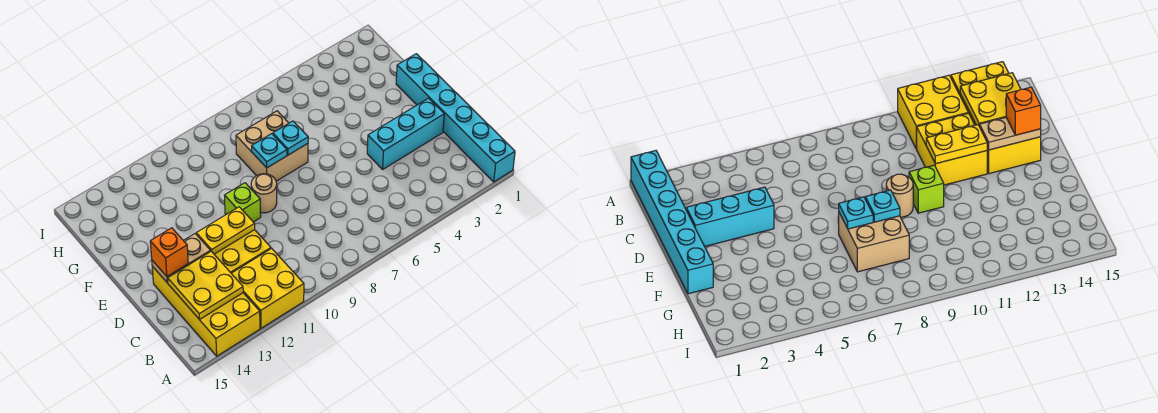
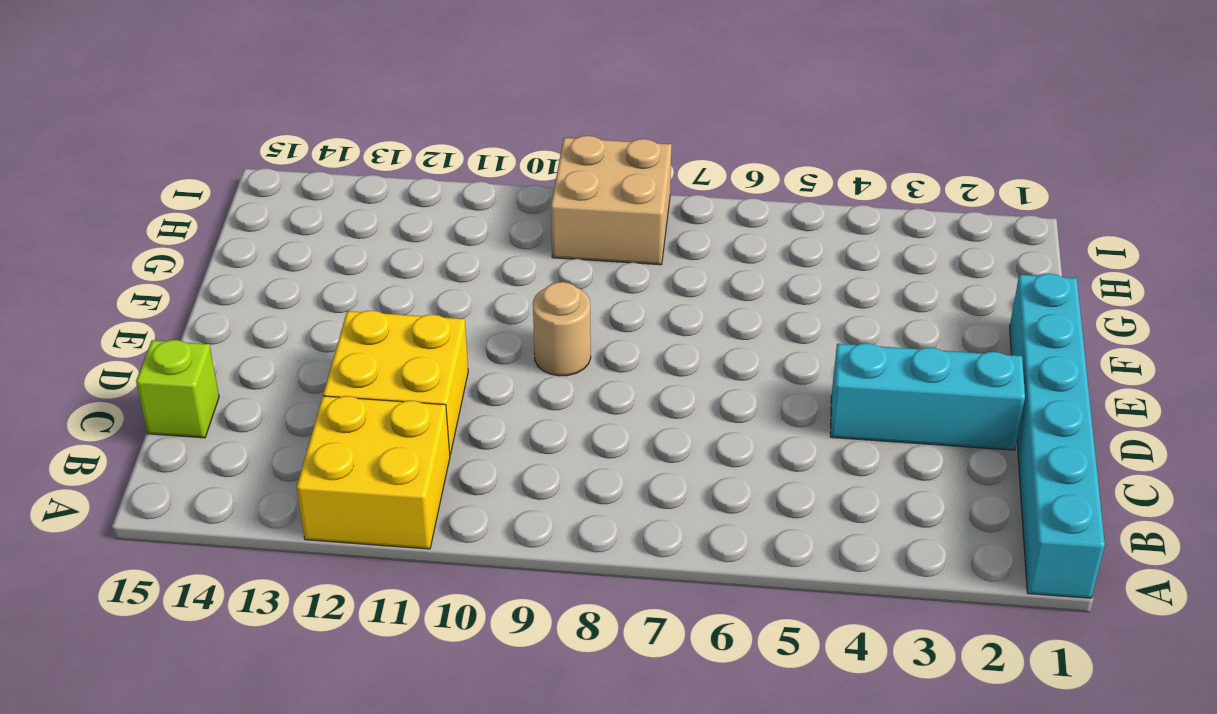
lime brick C15 level 1 -> lime brick E10 level 1
tan brick H8:I9 level 1 -> tan brick F7:G8 level 1
none -> yellow brick A13:D14 level 1
none -> yellow plate B13:C14 level 2
none -> yellow plate D11:D12 level 2

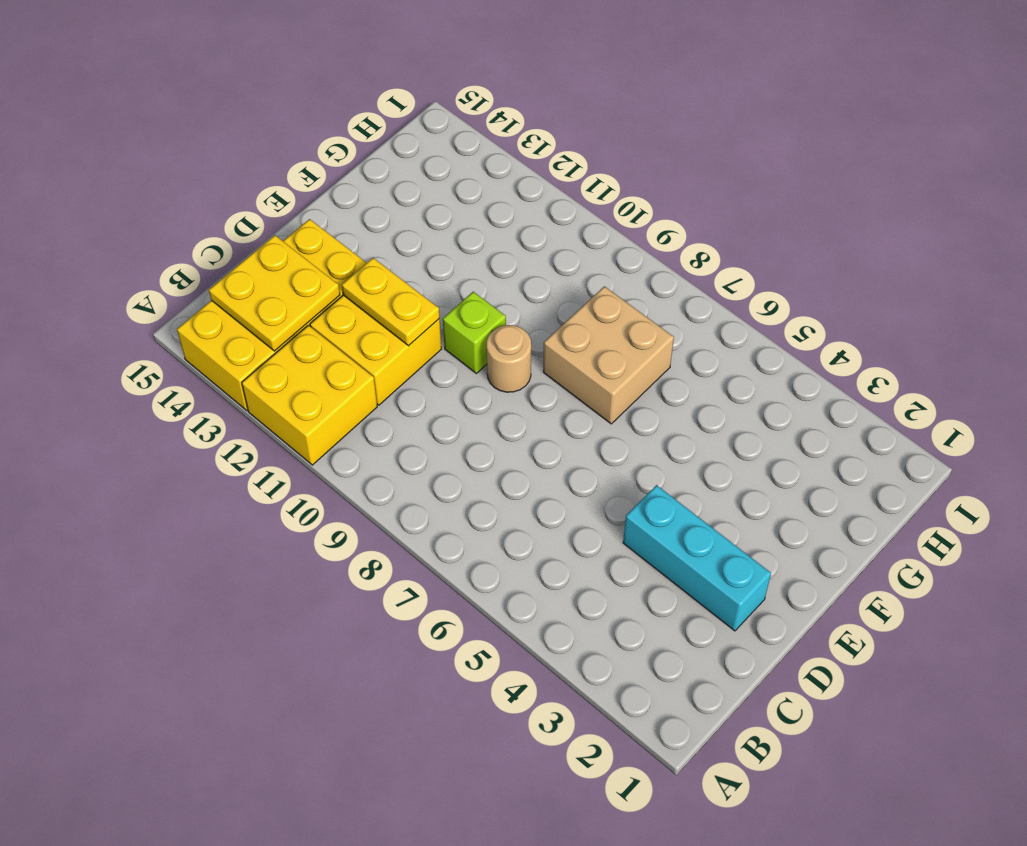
none -> cyan brick A1:F1 level 1
none -> tan plate D13:D14 level 2
none -> cyan plate F7 level 2

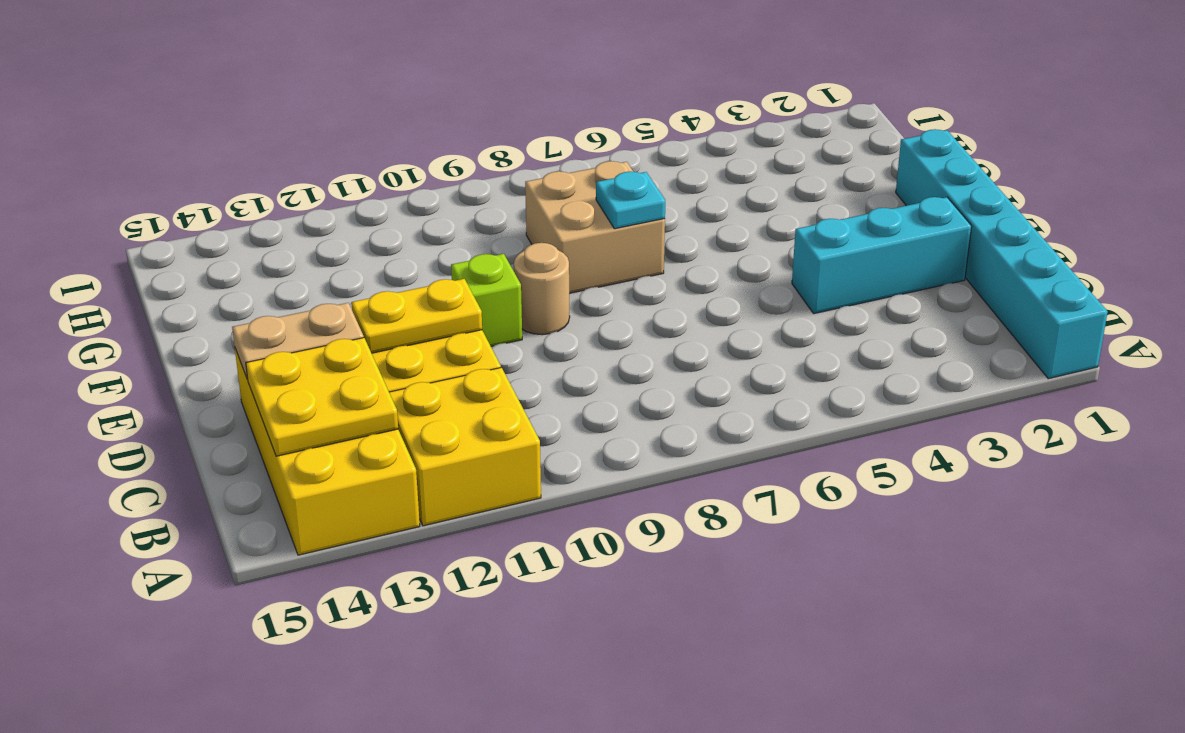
none -> cyan plate F8 level 2
none -> orange brick D14 level 3

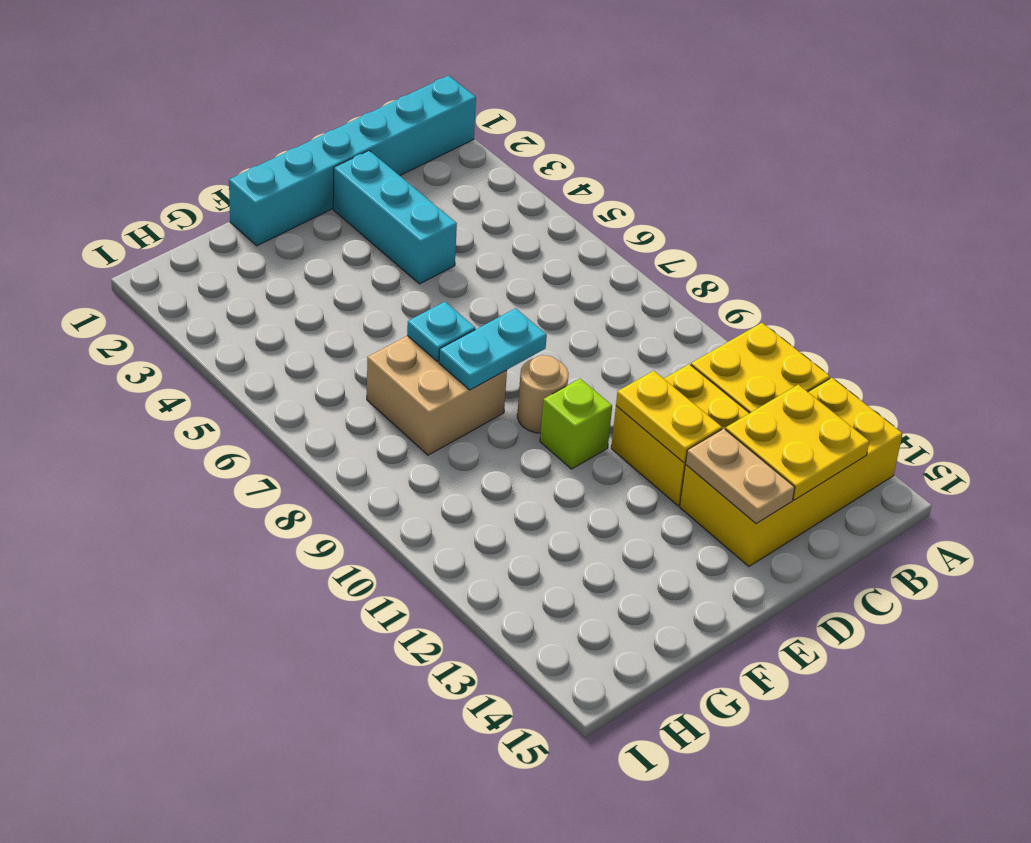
cyan plate E8:F8 level 2 -> cyan plate F8 level 2
none -> orange brick D14 level 3

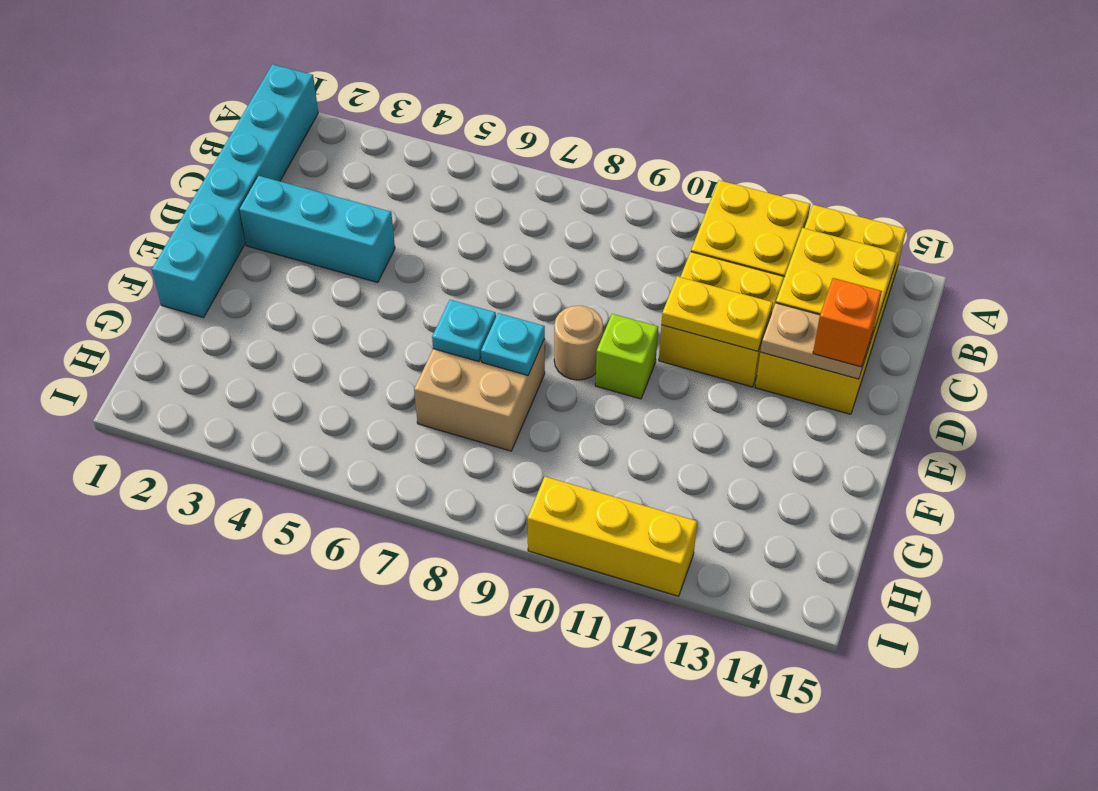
yellow brick I10:I12 level 1 -> none

